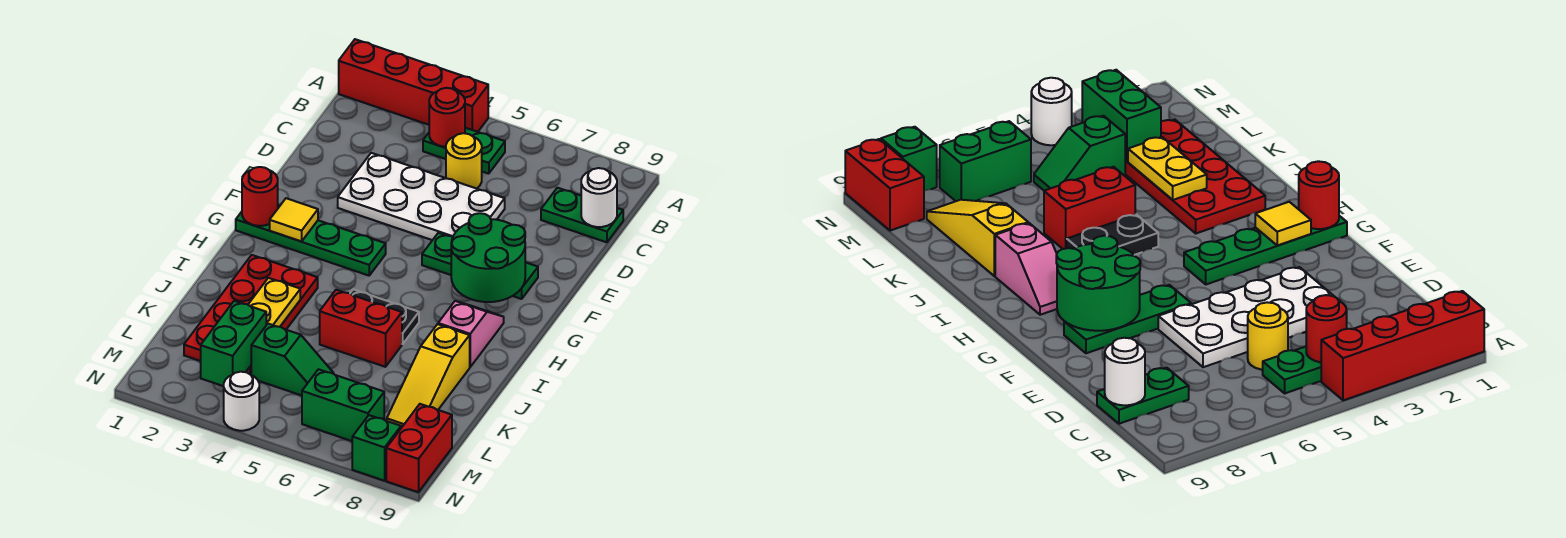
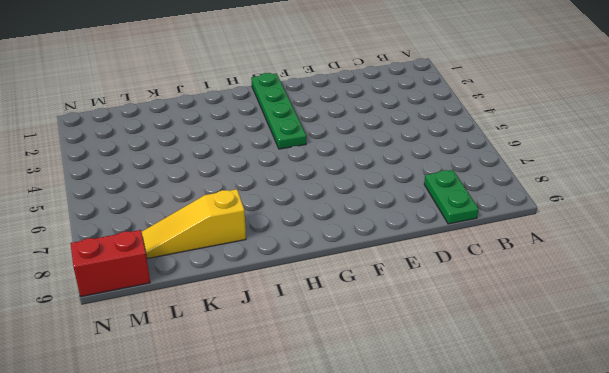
none -> red brick A1:A4 level 1
none -> green plate B4:B5 level 1
none -> yellow round brick C5 level 1

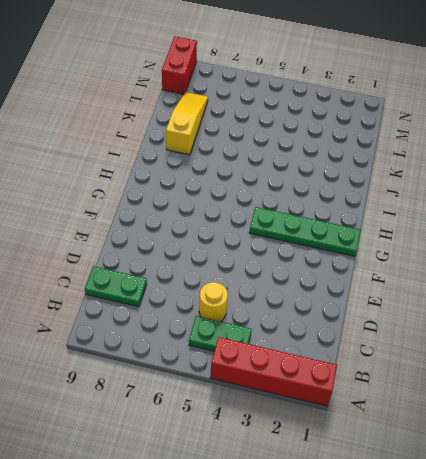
none -> white plate D3:E6 level 1
none -> green plate F6:F8 level 1
none -> pink slope H8:I8 level 1 top I

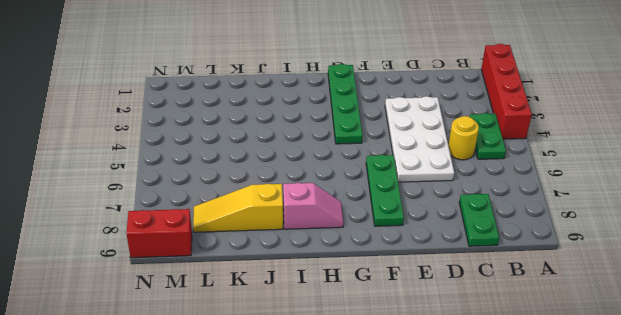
none -> red plate I2:L3 level 1
none -> black plate I5:I6 level 1
none -> red brick J5:J6 level 1

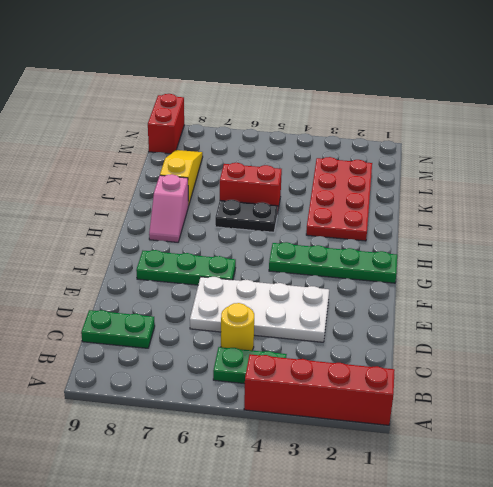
none -> green slope L4:L5 level 1 top 4
none -> green brick M6:M7 level 1
none -> white round brick N4 level 1

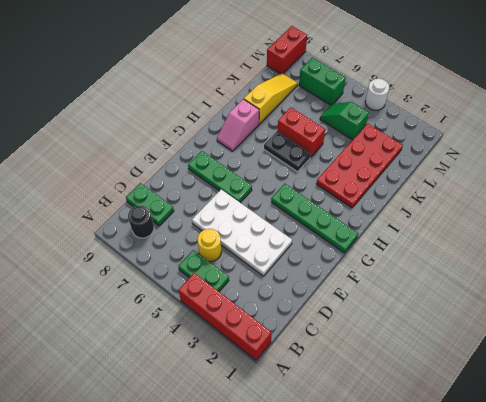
black round brick B8 level 1 -> none
none -> green brick N8 level 1
none -> red round brick B4 level 2
none -> white round brick C9 level 2

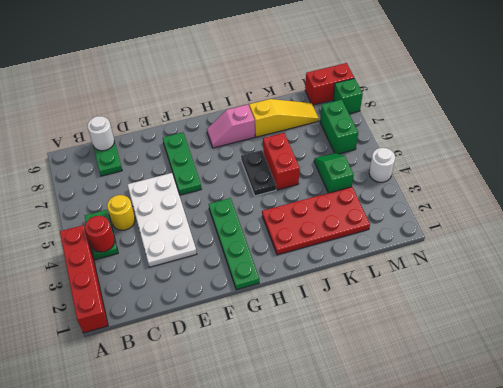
none -> green round brick F7:G8 level 2
none -> red round brick G1 level 2
none -> yellow tile G2 level 2

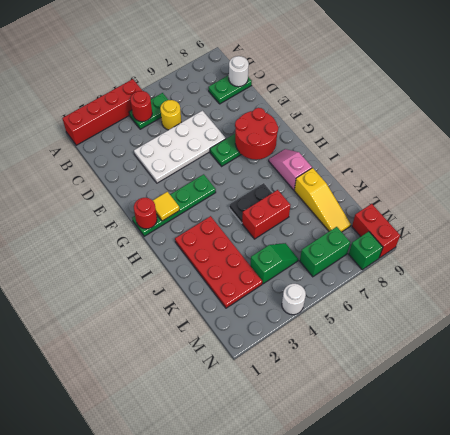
red round brick F7:G8 level 2 -> green round brick F7:G8 level 2
none -> yellow plate J3:K3 level 2
none -> green brick L3:M3 level 2

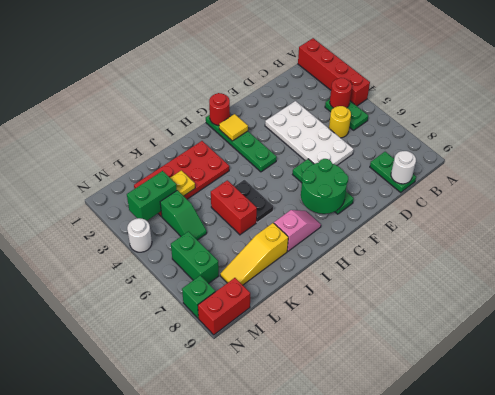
yellow plate K3 level 2 -> yellow plate J3:K3 level 2

